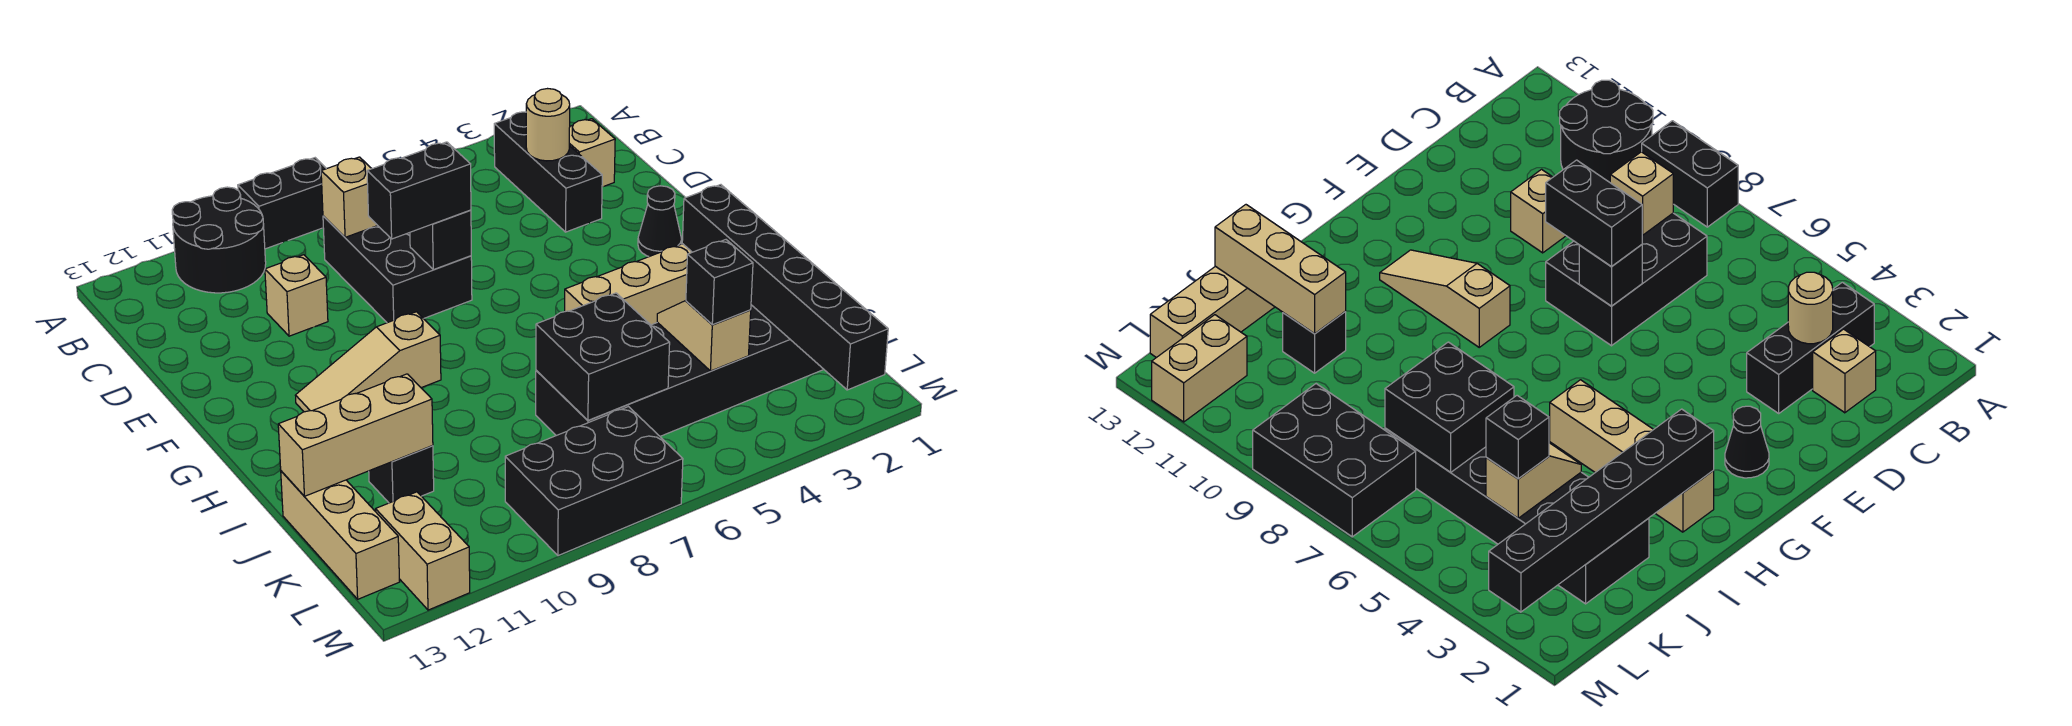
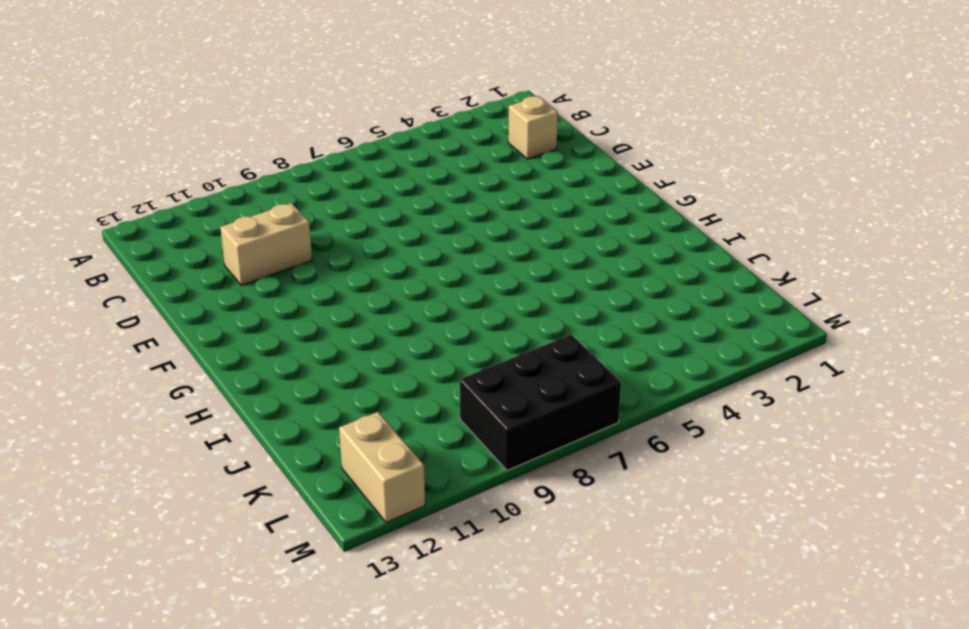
tan brick D10:D11 level 1 -> tan brick D10 level 1
none -> black brick A8:A9 level 1
none -> black round brick A10:B11 level 1
none -> black brick B3:D3 level 1

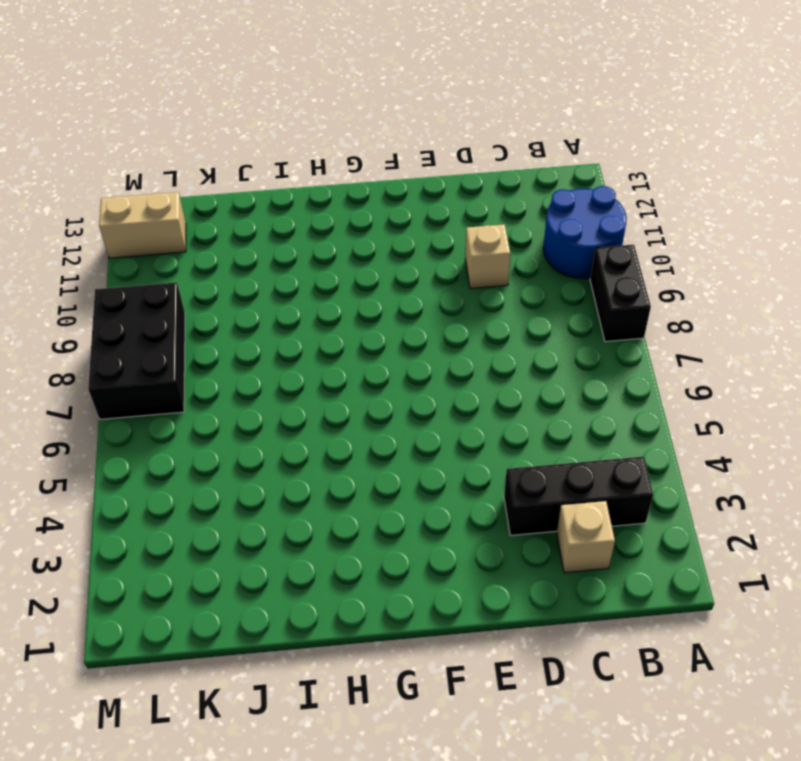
blue round brick A10:B11 level 1 -> black round brick A10:B11 level 1
none -> black brick C7:E8 level 1
none -> black cone F2 level 1
none -> tan slope G9:G11 level 1 top 9

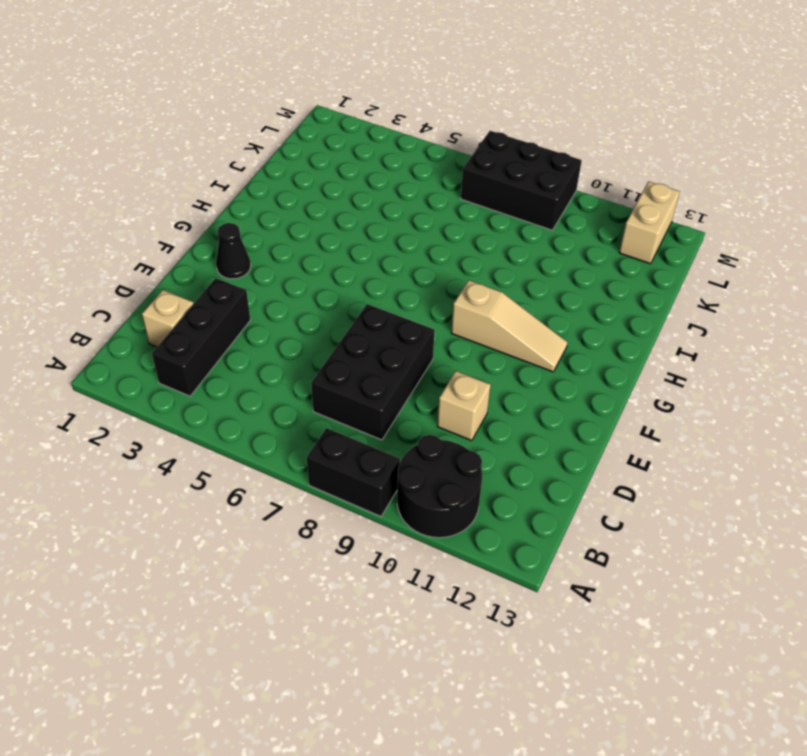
none -> tan brick H2:H5 level 1
none -> black brick J2:K7 level 1
none -> black brick J11 level 1

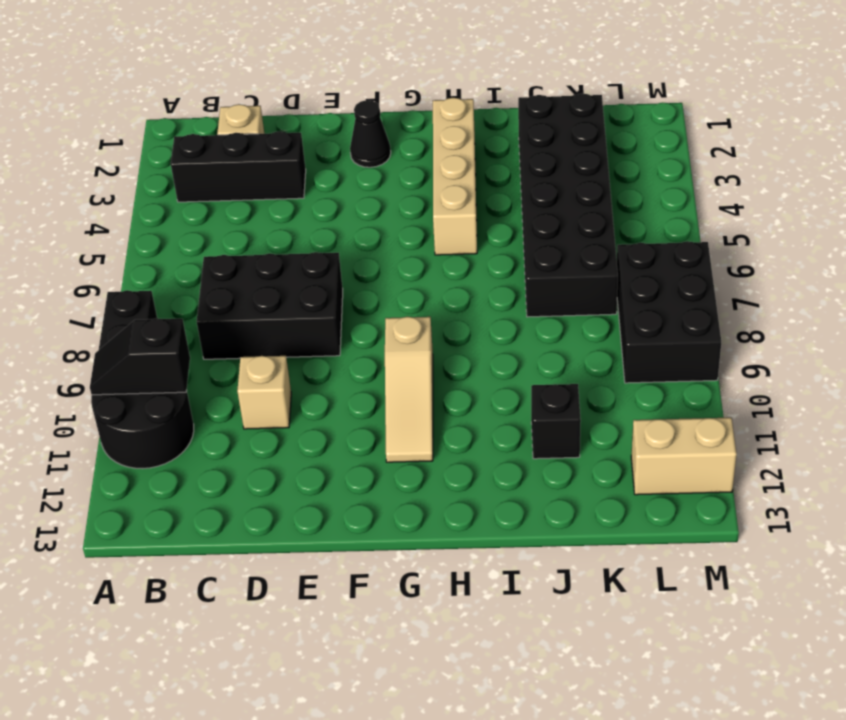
black slope A10:B10 level 2 top B -> none
none -> tan brick J13:L13 level 1
none -> tan round brick C3 level 2
none -> tan brick C8 level 2

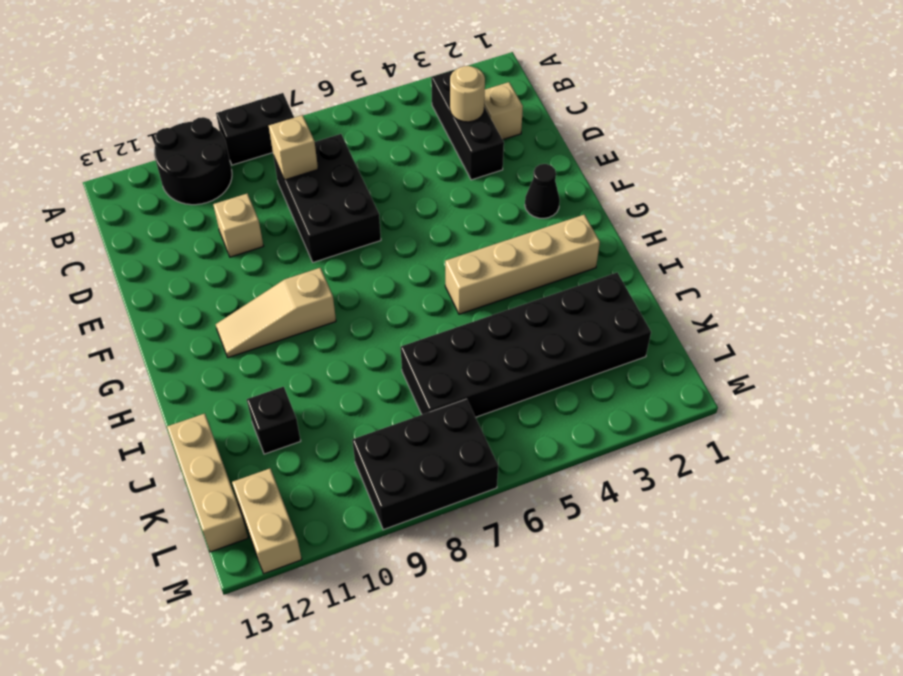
none -> black brick E7 level 2
none -> black brick H2:M2 level 2
none -> tan slope J4:K4 level 2 top K

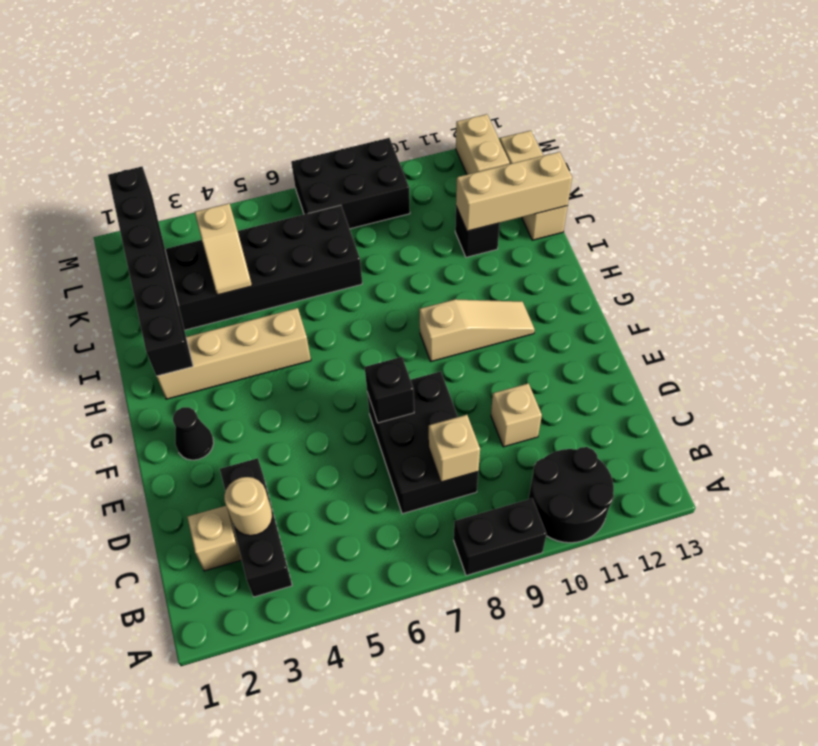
none -> black brick J6:K7 level 2
none -> black brick E7:E8 level 3
none -> black brick K4 level 3

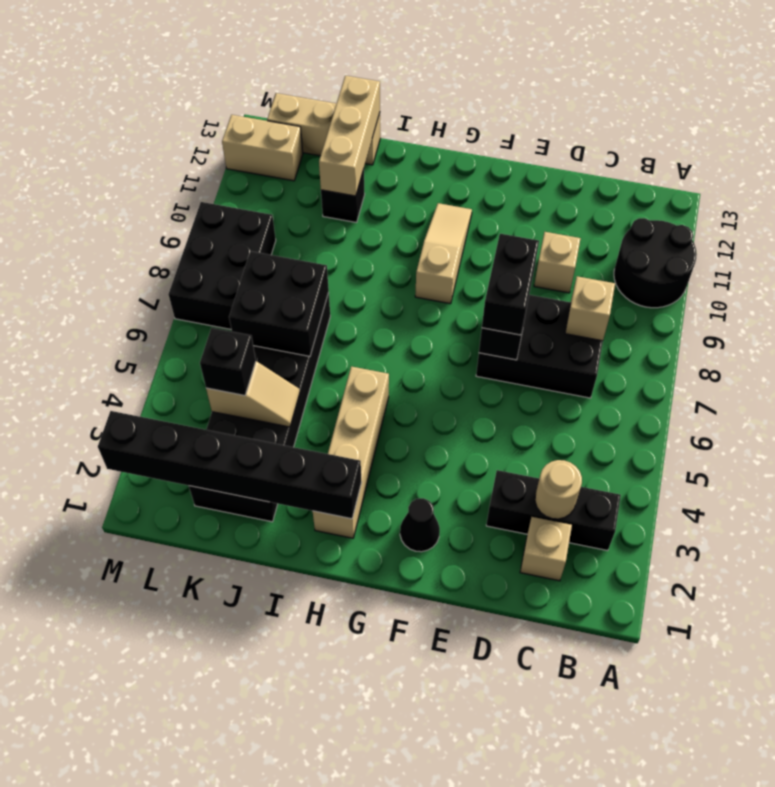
none -> black brick A8:A9 level 1

